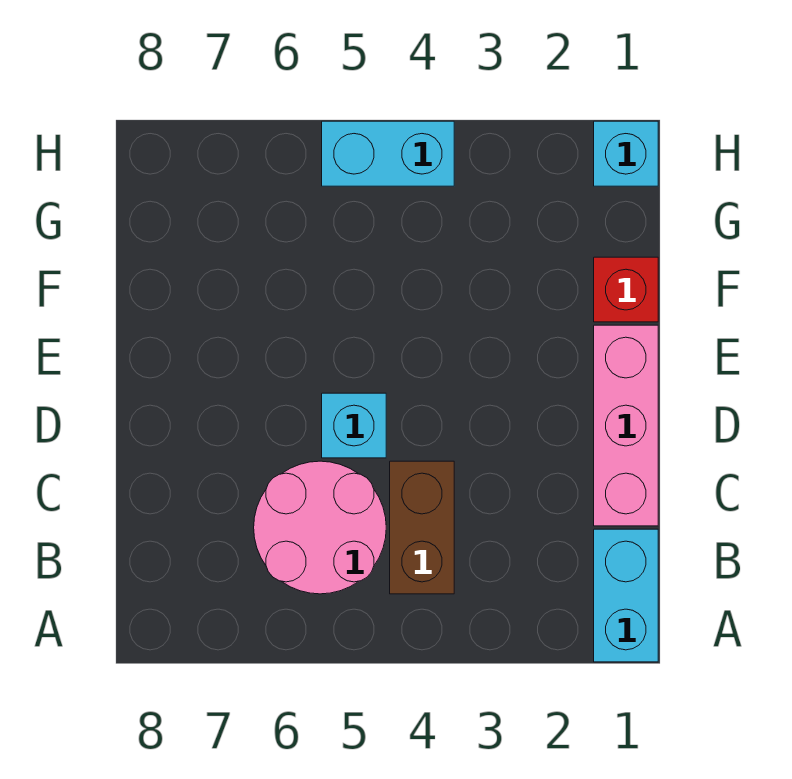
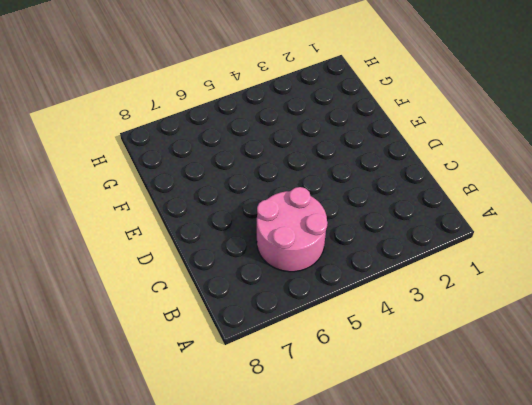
none -> cyan brick A1:B1 level 1
none -> brown brick B4:C4 level 1

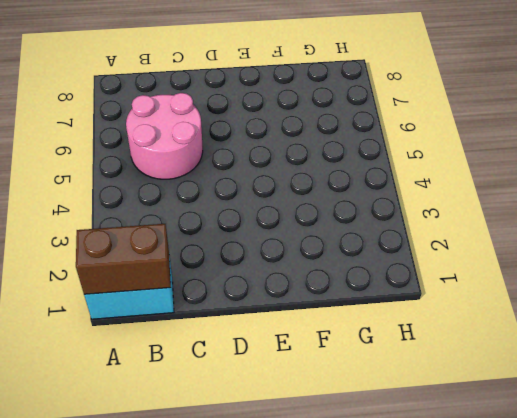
brown brick A1:B1 level 2 -> brown brick B4:C4 level 1
none -> pink brick C1:E1 level 1
none -> cyan brick D5 level 1

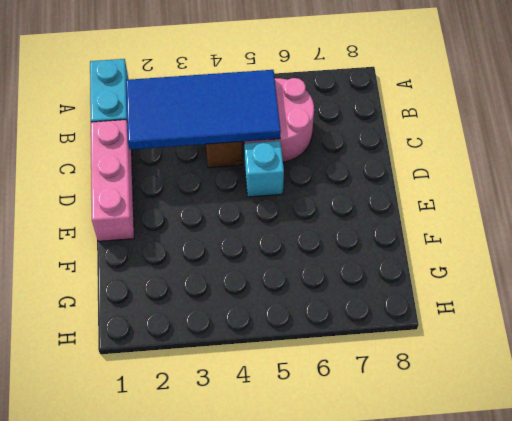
blue tile B2:C5 level 2 -> none
none -> red brick F1 level 1
none -> cyan brick H1 level 1

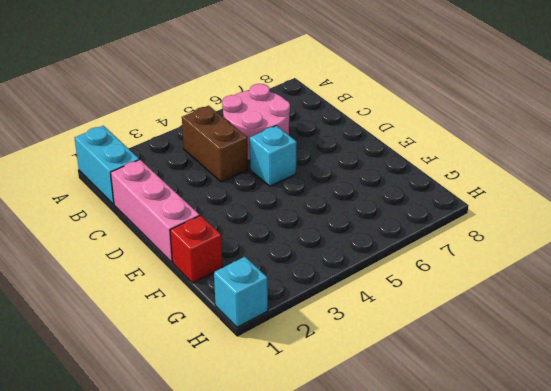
none -> cyan brick H4:H5 level 1

